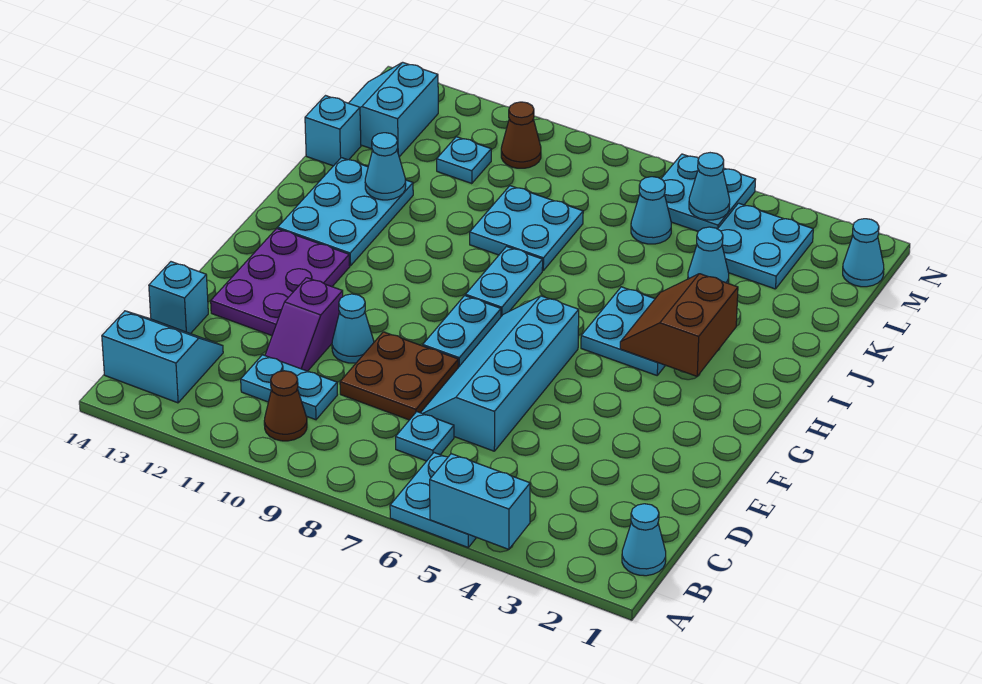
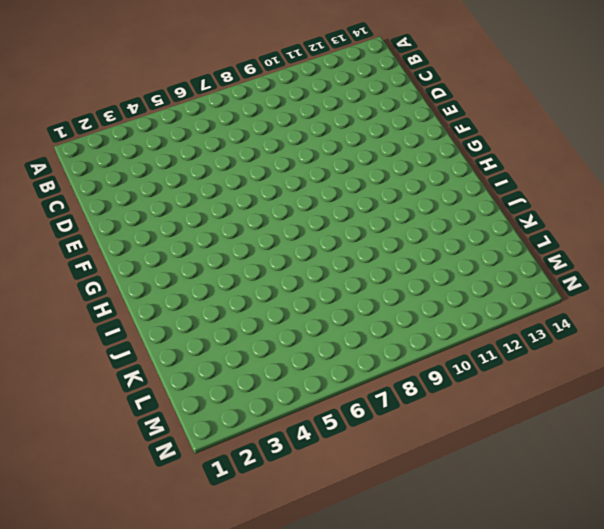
none -> cyan plate A5:B6 level 1
none -> cyan cone B1 level 1
none -> brown cone B10 level 1
none -> cyan slope B13:C14 level 1 top B

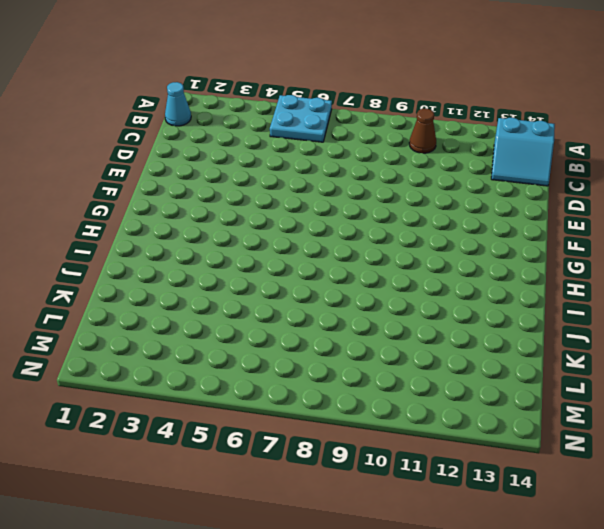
none -> cyan plate C7 level 1
none -> cyan plate C10:C11 level 1
none -> cyan slope D6:G7 level 1 top 6
none -> brown plate D8:E9 level 1

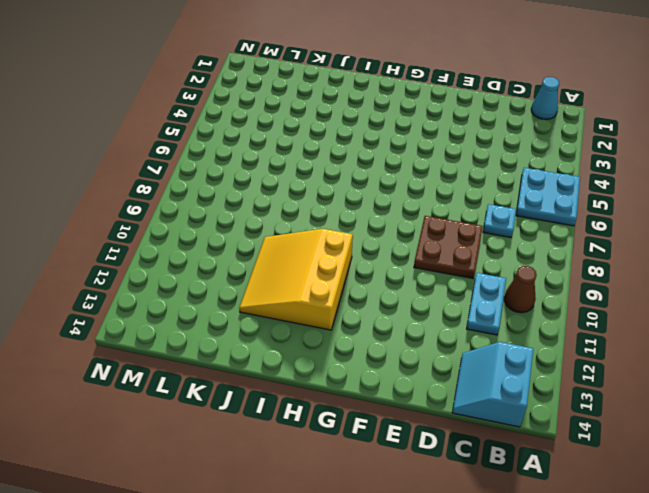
yellow slope H10:J12 level 1 top H -> cyan plate H12:J13 level 1
none -> cyan slope D6:G7 level 1 top 6
none -> purple slope D11:E11 level 1 top E
none -> cyan brick D14 level 1
none -> cyan cone E10 level 1

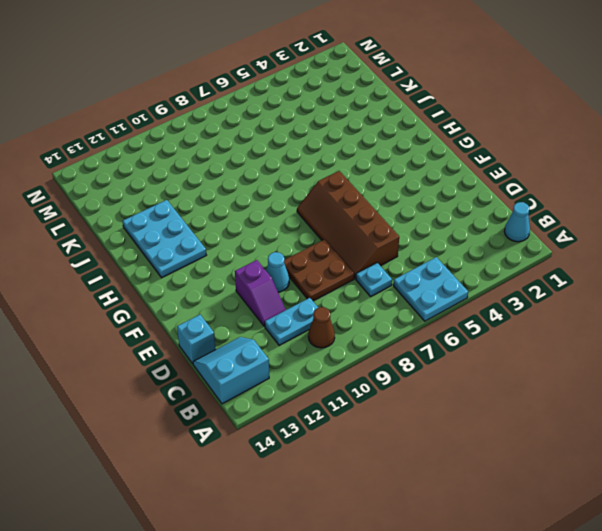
brown slope D6:G7 level 1 top 6 -> cyan slope D6:G7 level 1 top 6
none -> purple plate E12:G13 level 1
none -> cyan plate F8:G8 level 1
none -> cyan plate H4:I5 level 1
none -> cyan plate H8:I8 level 1

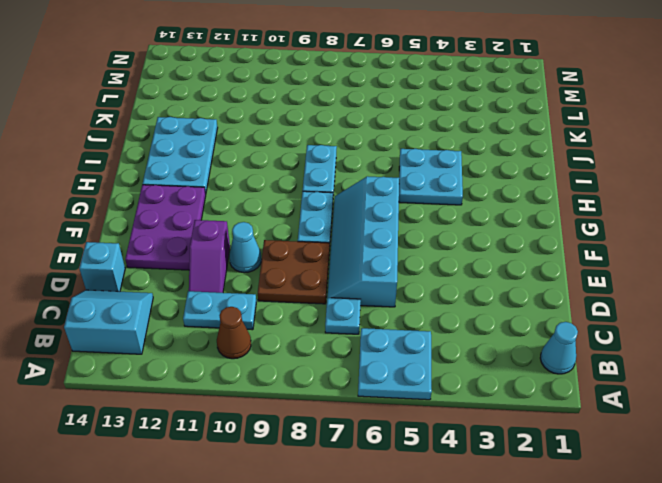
none -> cyan plate J8:K9 level 1
none -> cyan cone K4 level 1
none -> cyan brick K14 level 1
none -> cyan plate L3:M4 level 1

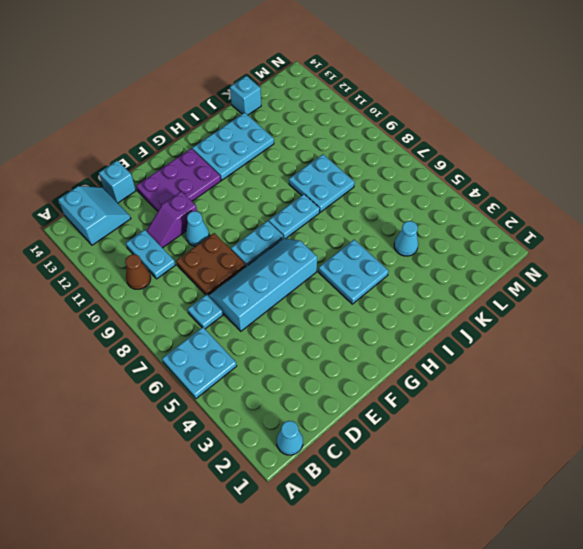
none -> cyan plate L3:M4 level 1
none -> cyan cone L6 level 1
none -> cyan plate L11 level 1
none -> cyan slope L13:M14 level 1 top 13

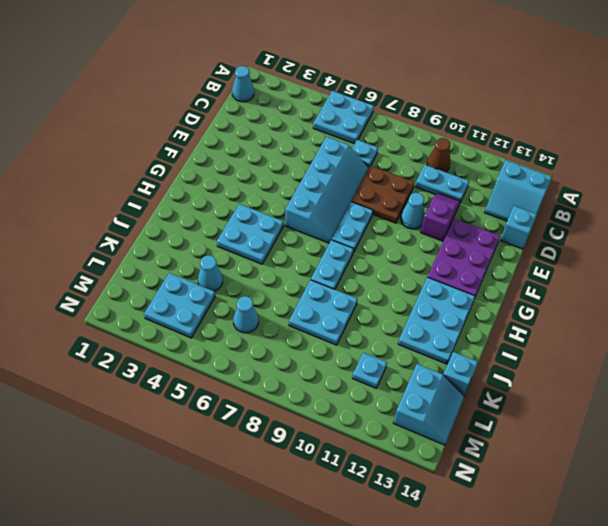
none -> cyan cone M1 level 1
none -> cyan plate M5:N6 level 1
none -> brown cone M10 level 1
none -> cyan brick A4:A5 level 2

